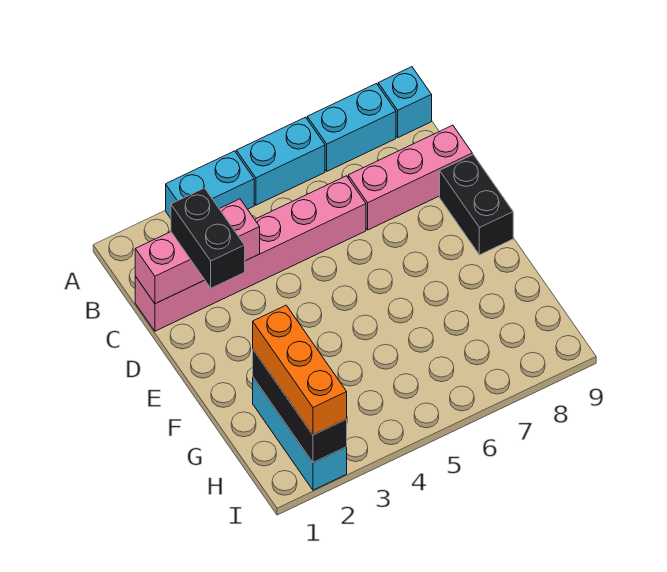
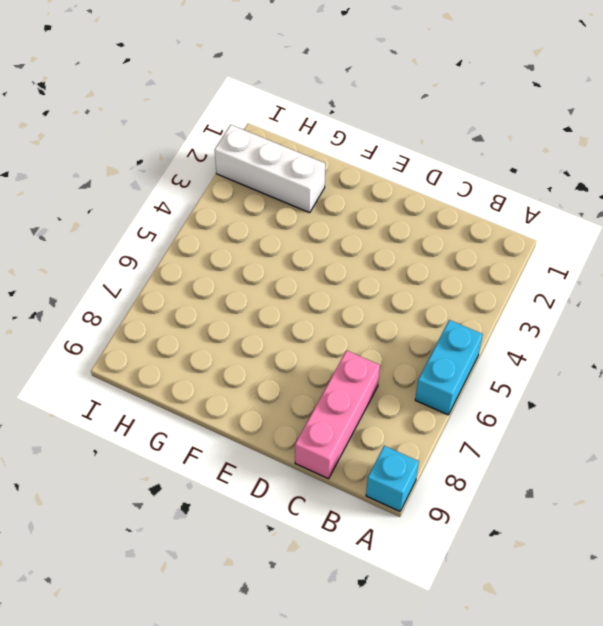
white brick G2:I2 level 1 -> cyan brick G2:I2 level 1
none -> cyan brick A3:A4 level 1
none -> cyan brick A7:A8 level 1
none -> pink brick C1:C6 level 1

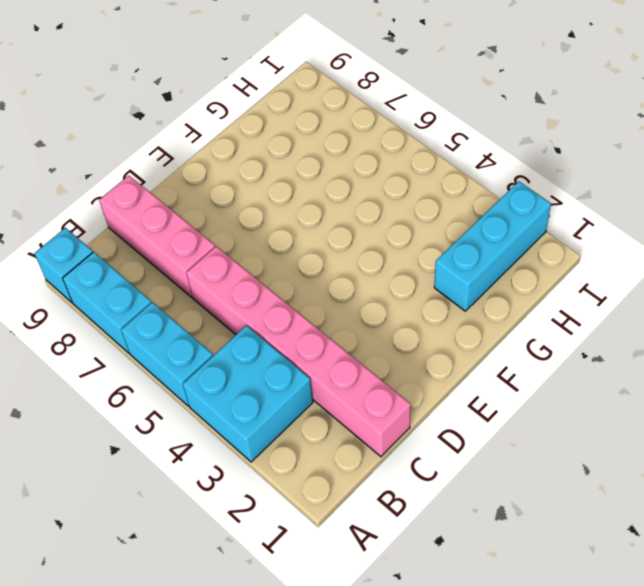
cyan brick A3:B4 level 1 -> cyan brick A3:A4 level 1
none -> black brick D9:E9 level 1
none -> pink brick C1:C3 level 2
none -> black brick G2:I2 level 2

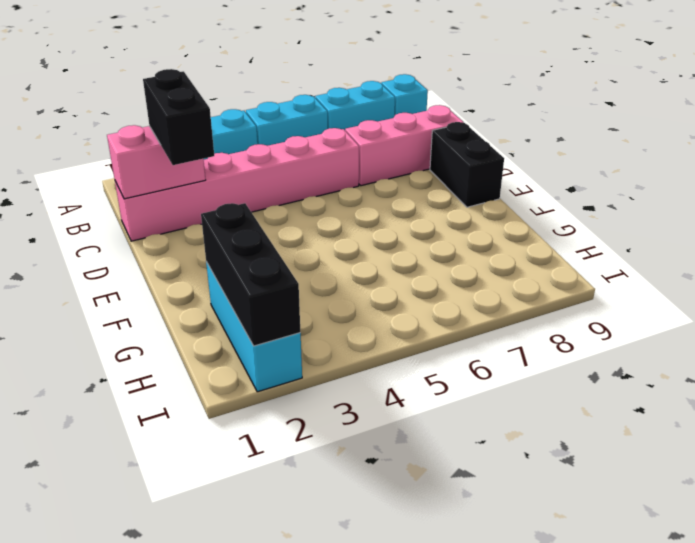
pink brick C1:C2 level 2 -> pink brick C1:C3 level 2
none -> orange brick G2:I2 level 3

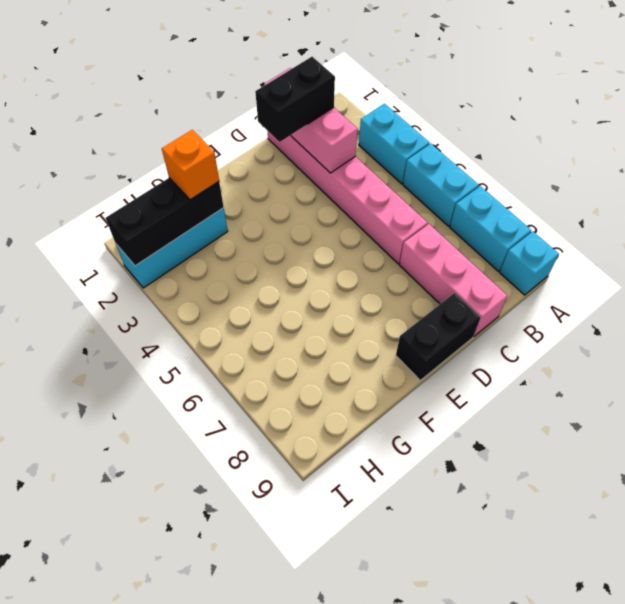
orange brick G2 level 3 -> orange brick G2:I2 level 3

